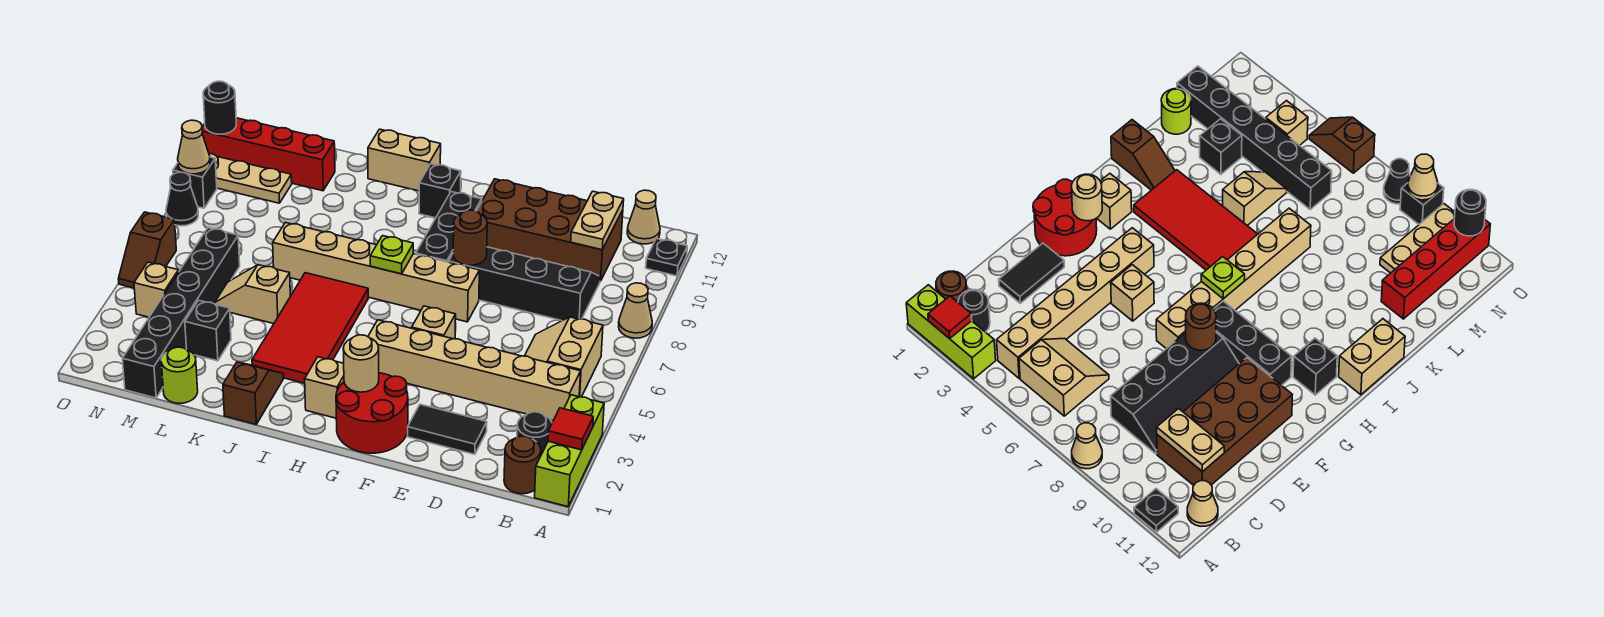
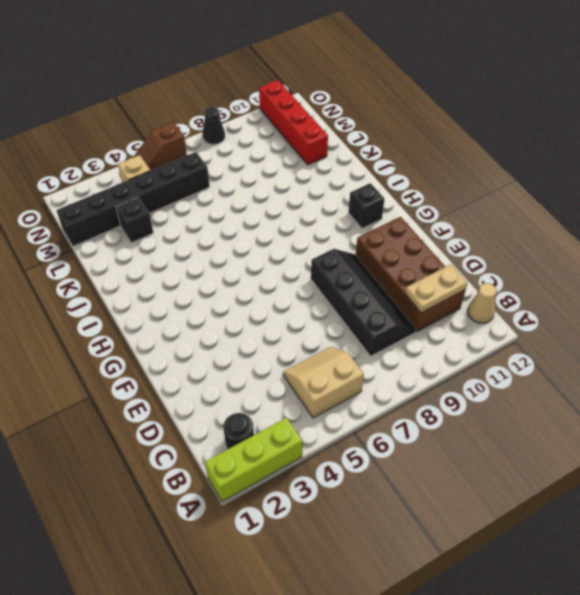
none -> tan cone A8 level 1
none -> black plate A11 level 1
none -> brown round brick B1 level 1
none -> tan brick B4:G4 level 1

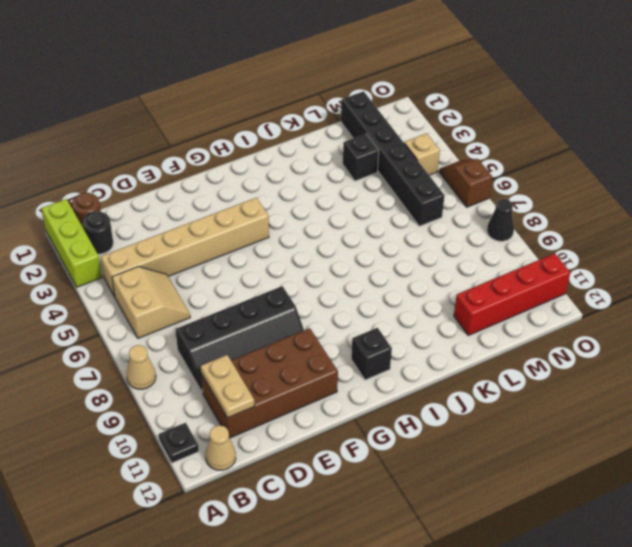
none -> black tile D2:E2 level 1
none -> red round brick F1:G2 level 1
none -> tan brick F5 level 1
none -> tan brick F7:K7 level 1

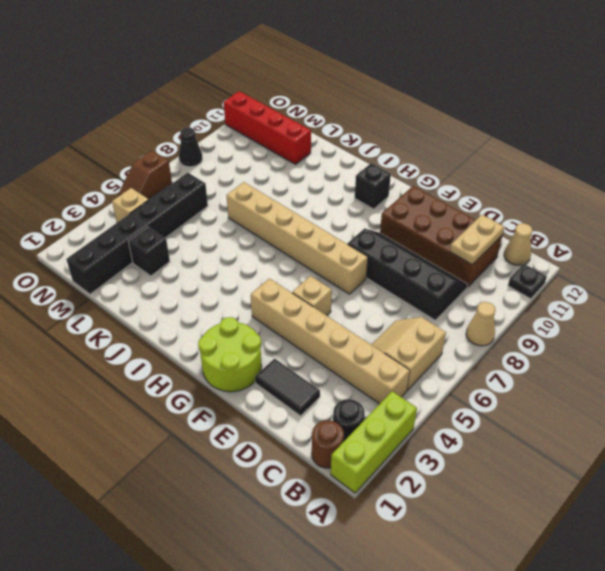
lime round brick F1:G2 level 1 -> red round brick F1:G2 level 1
none -> black brick G8:G10 level 1
none -> tan brick H2 level 1
none -> red tile I3:J6 level 1
none -> tan brick I12:J12 level 1

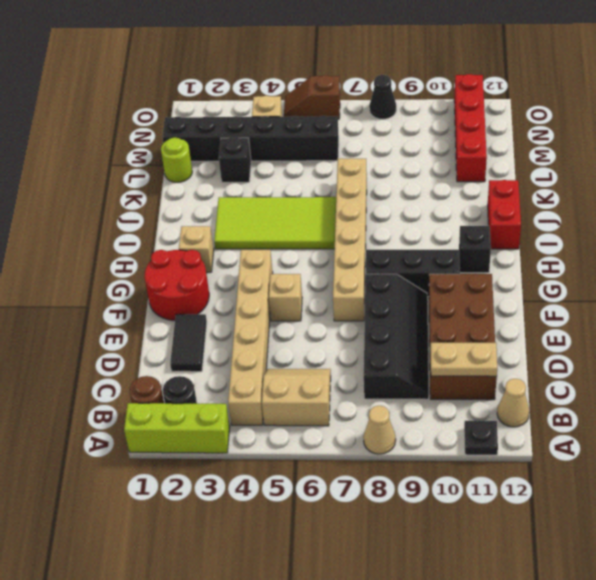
lime tile I3:J6 level 1 -> red tile I3:J6 level 1
red brick I12:J12 level 1 -> tan brick I12:J12 level 1
none -> brown slope J1:J2 level 1 top 1
none -> tan slope K5:L5 level 1 top K
none -> tan plate M10:O10 level 1
none -> black brick O9 level 1

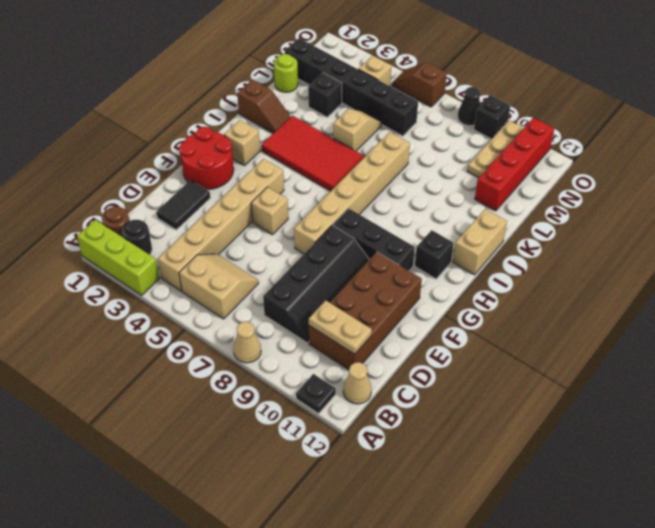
none -> red tile A2 level 2
none -> brown round brick F8 level 2
none -> tan round brick G2 level 2
none -> lime plate H7 level 2

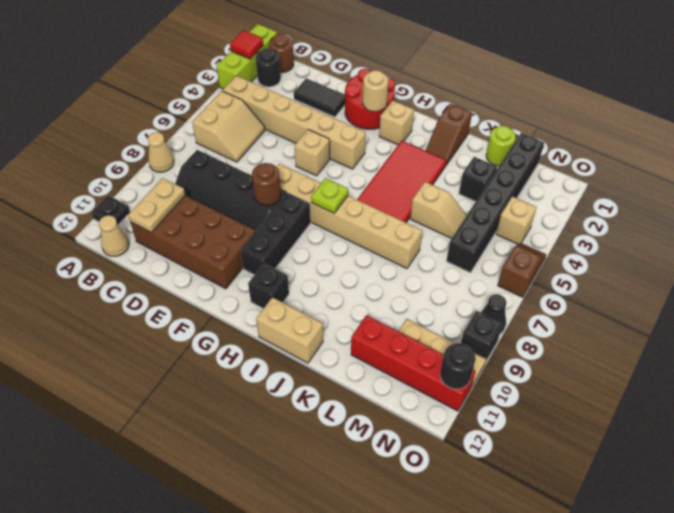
none -> tan cone O9 level 2

